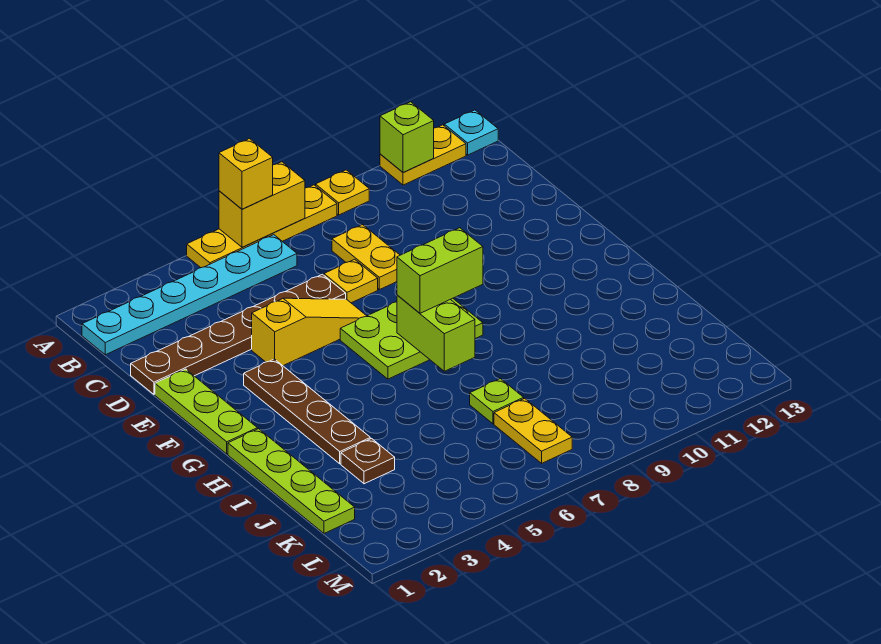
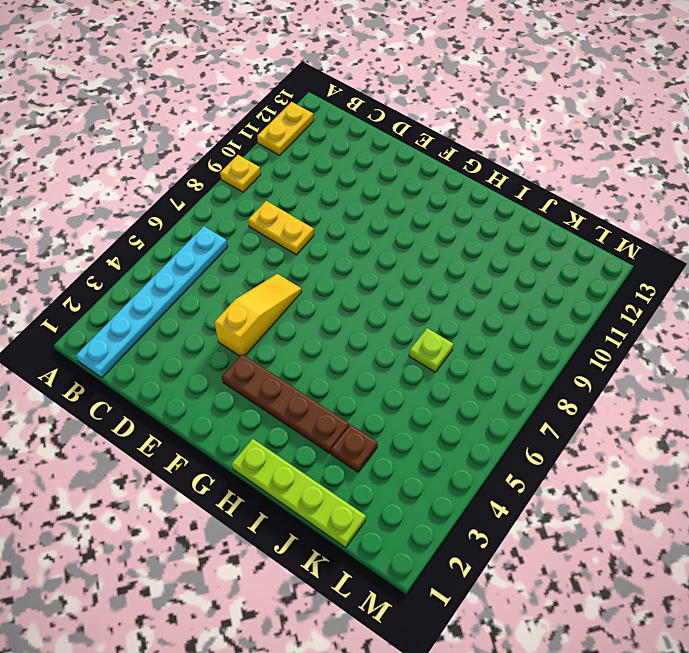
none -> yellow plate A5:A8 level 1
none -> cyan plate A13 level 1
none -> brown plate D1:D6 level 1

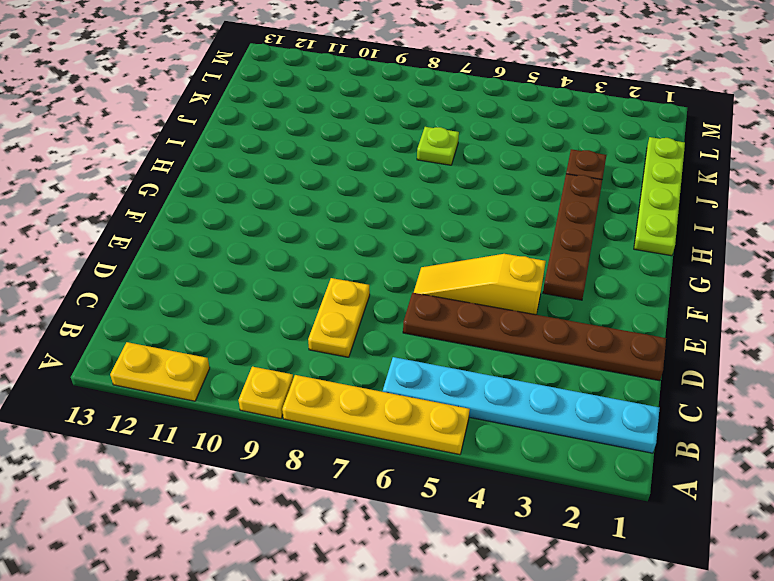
none -> cyan plate A13 level 1
none -> yellow plate D7 level 1
none -> lime plate E1:G1 level 1

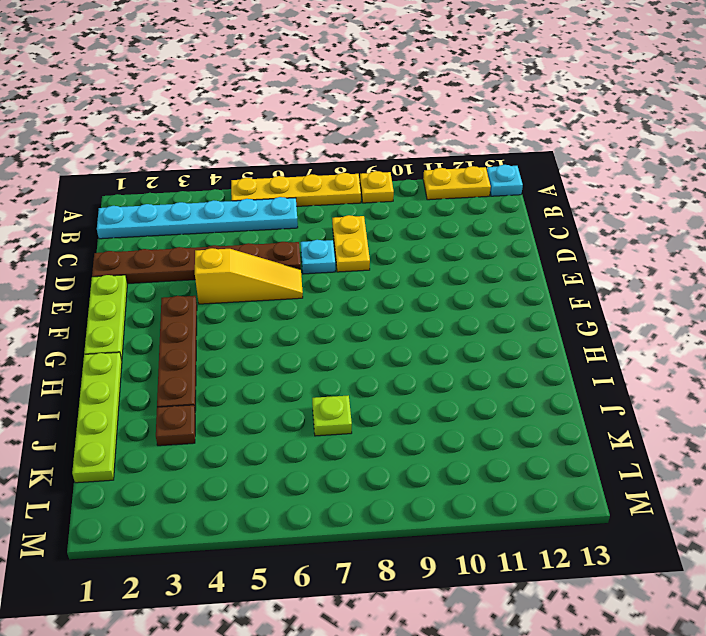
cyan plate D7 level 1 -> yellow plate D7 level 1
none -> lime plate F6:G8 level 1
none -> yellow plate K7:L7 level 1
none -> yellow brick A6:A7 level 2

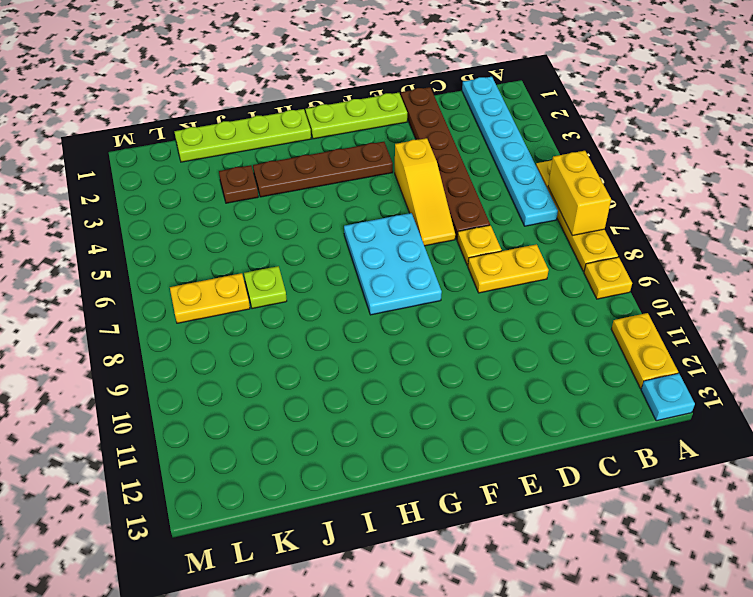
cyan plate F6:G8 level 1 -> lime plate F6:G8 level 1
none -> lime brick A11 level 2
none -> lime brick G7:H7 level 2
none -> yellow brick A6 level 3

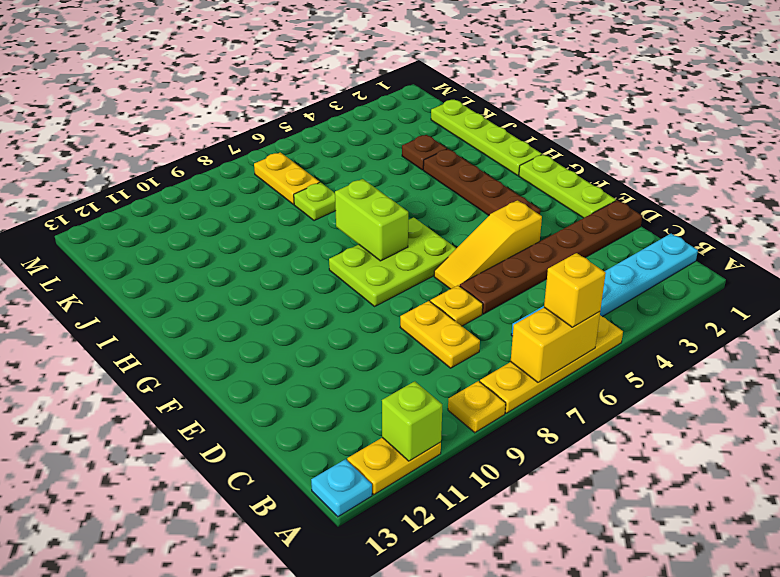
none -> lime brick G7:G8 level 3

